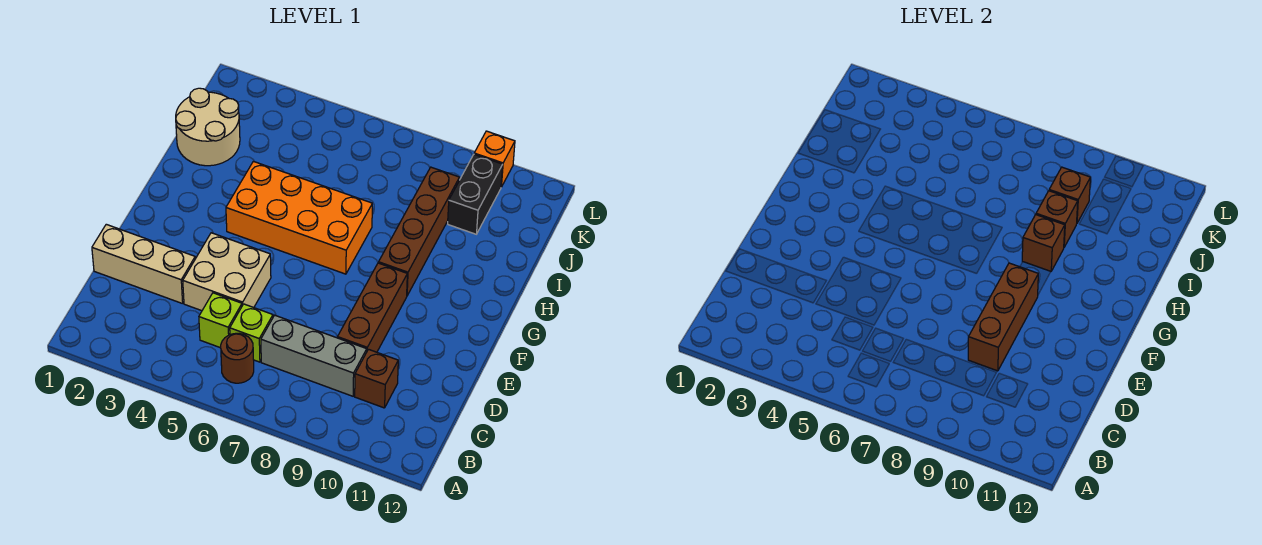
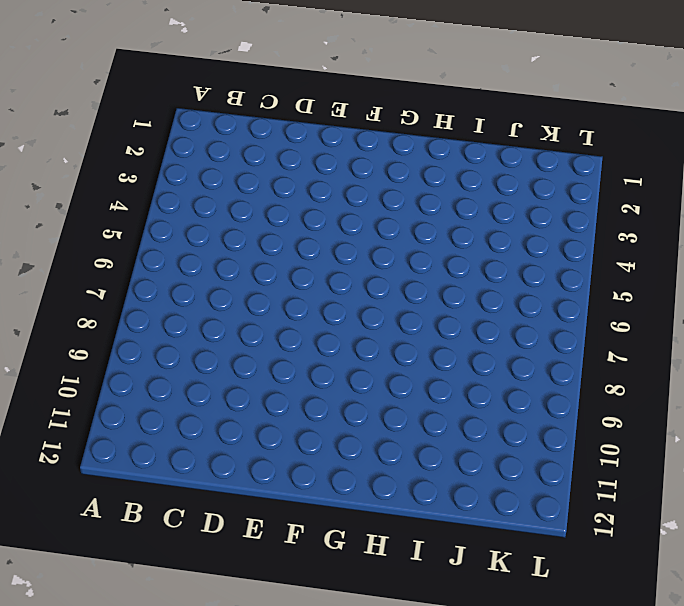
none -> brown round brick B6 level 1
none -> lime brick C5 level 1
none -> lime brick C6 level 1

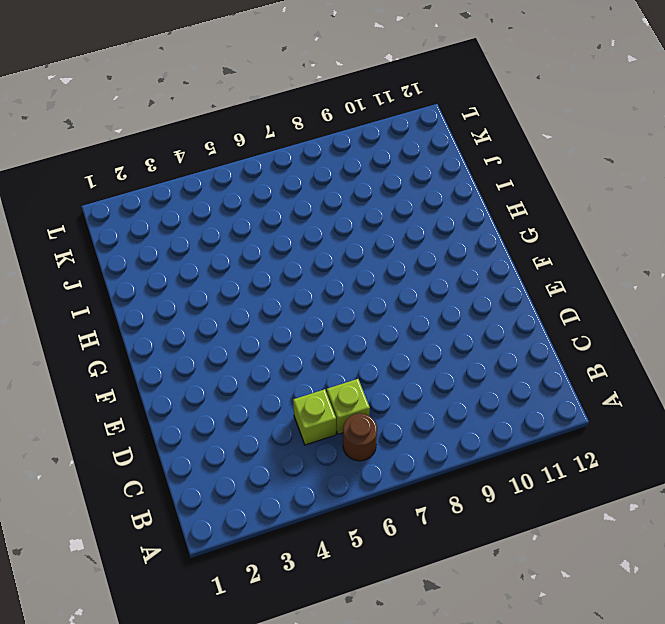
none -> grey brick C7:C9 level 1
none -> brown brick C10 level 1
none -> tan brick D1:D3 level 1

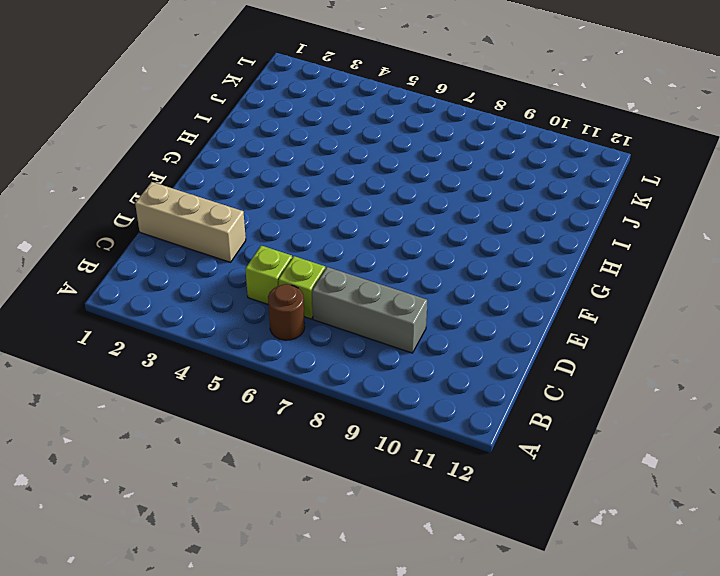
none -> brown brick C10 level 1
none -> tan brick D4:E5 level 1
none -> brown brick D9:F9 level 1

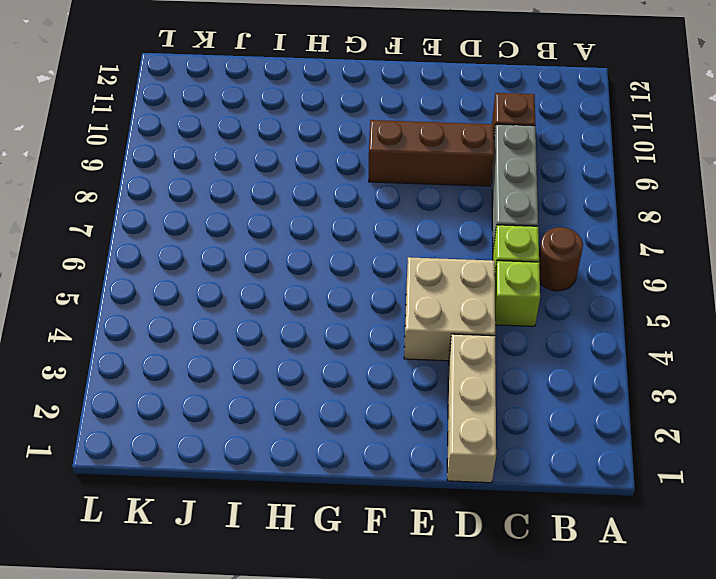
none -> orange brick G4:H7 level 1
none -> brown brick G9:J9 level 1
none -> tan round brick I1:J2 level 1

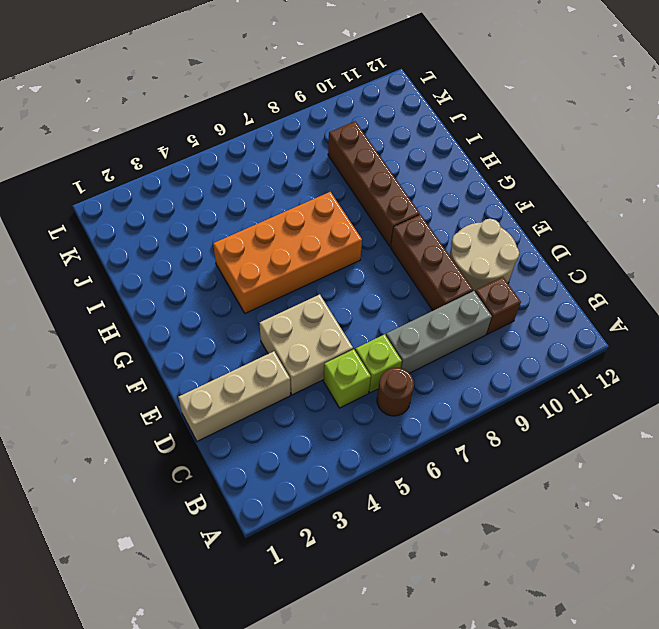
tan round brick D10:E11 level 1 -> tan round brick I1:J2 level 1
none -> black brick J10:K10 level 1
none -> orange brick L10 level 1
none -> brown brick D9:F9 level 2

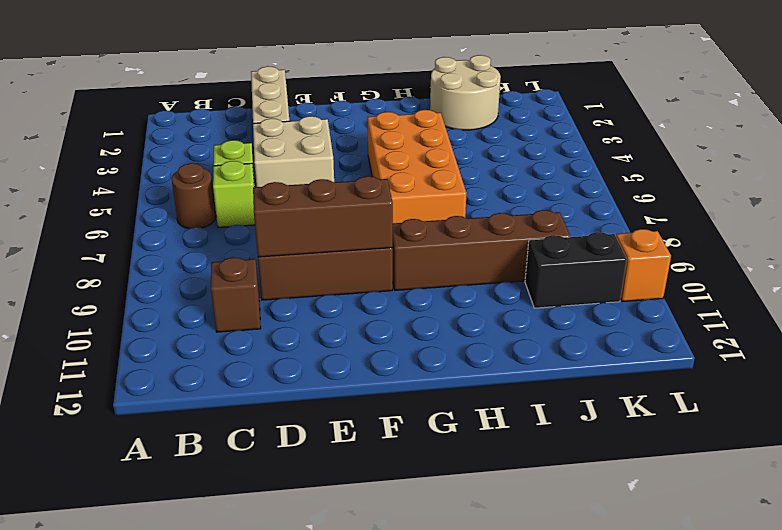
none -> grey brick C7:C9 level 1
none -> brown brick H9 level 2
none -> brown brick I9 level 2

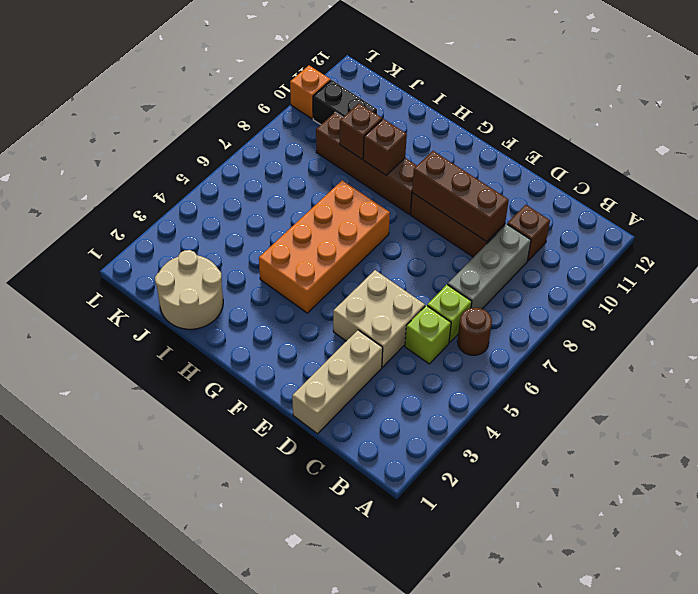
none -> brown brick J9 level 2

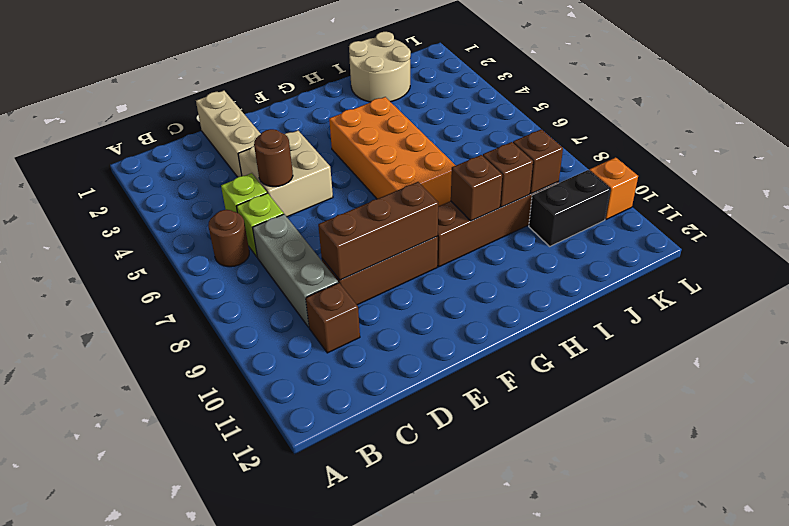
brown round brick D5 level 2 -> none

